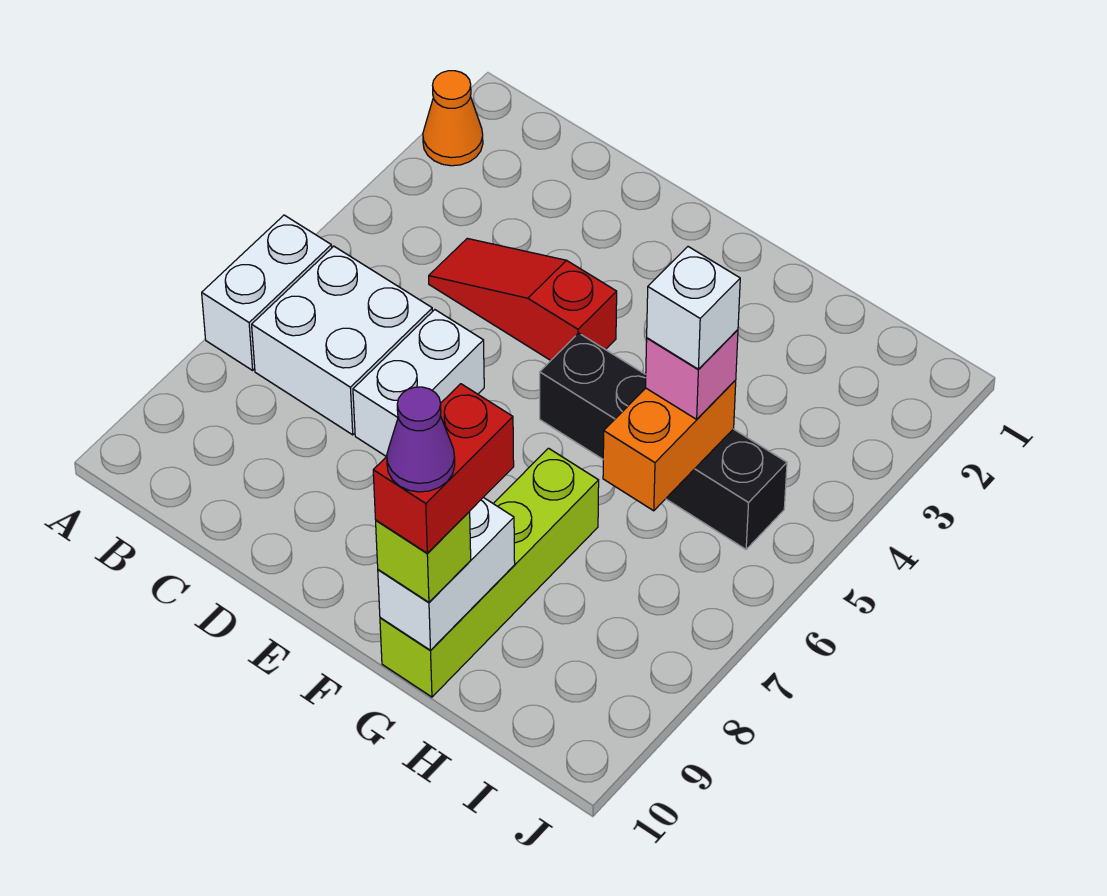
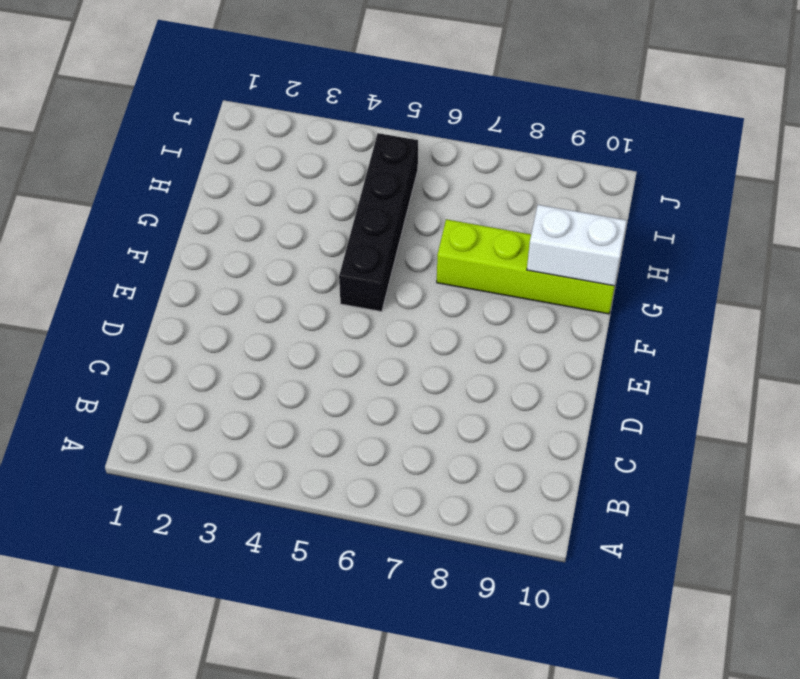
none -> orange cone A2 level 1
none -> white brick A6:A7 level 1
none -> white brick B6:C7 level 1

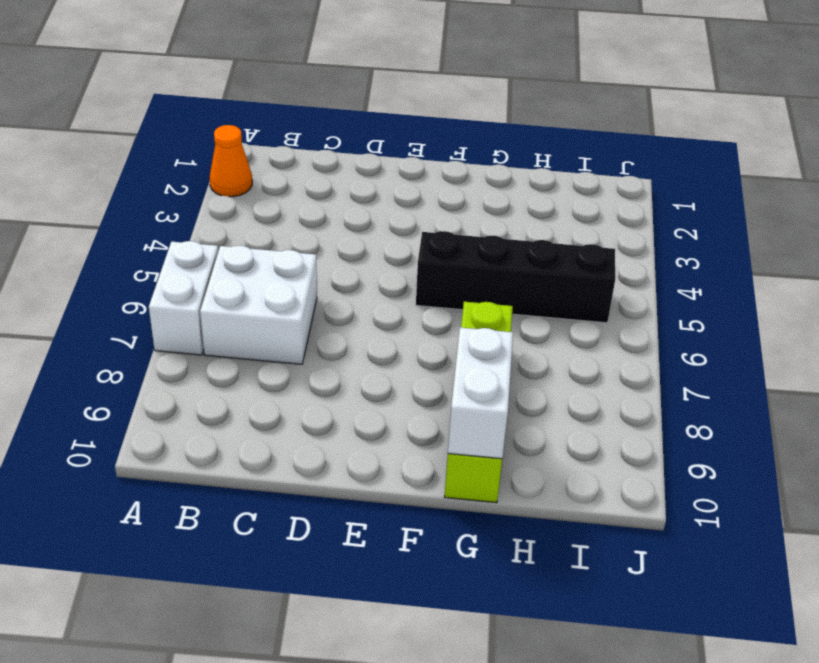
none -> red slope C4:E4 level 1 top E
none -> white brick D6:D7 level 1
none -> orange brick H5:H6 level 2

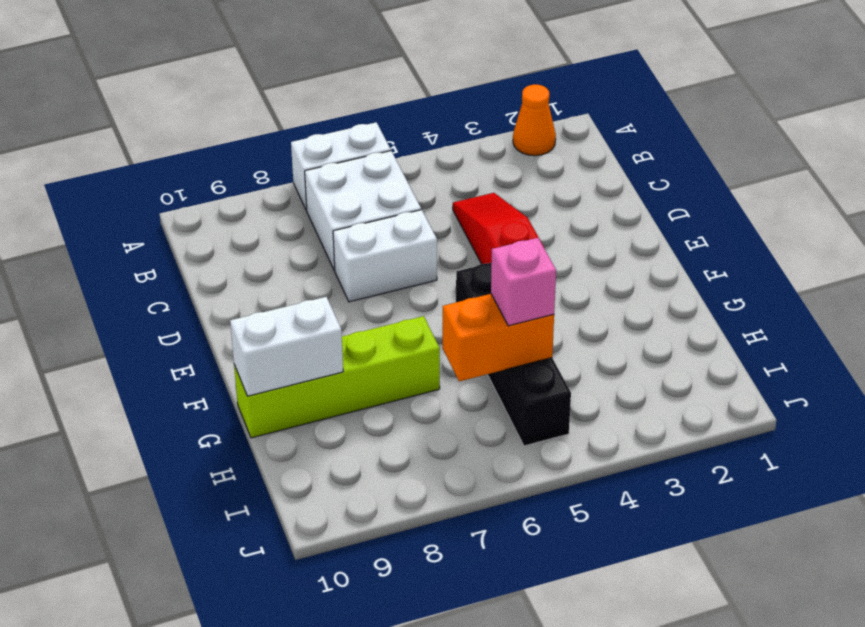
none -> lime brick G10 level 3
none -> red brick G9:G10 level 4
none -> white brick H5 level 4

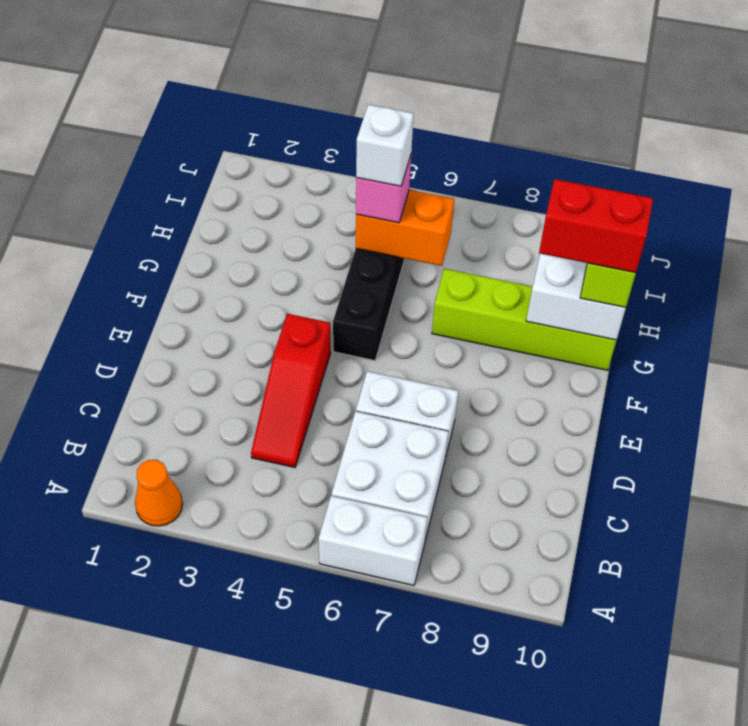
none -> purple cone G10 level 5

